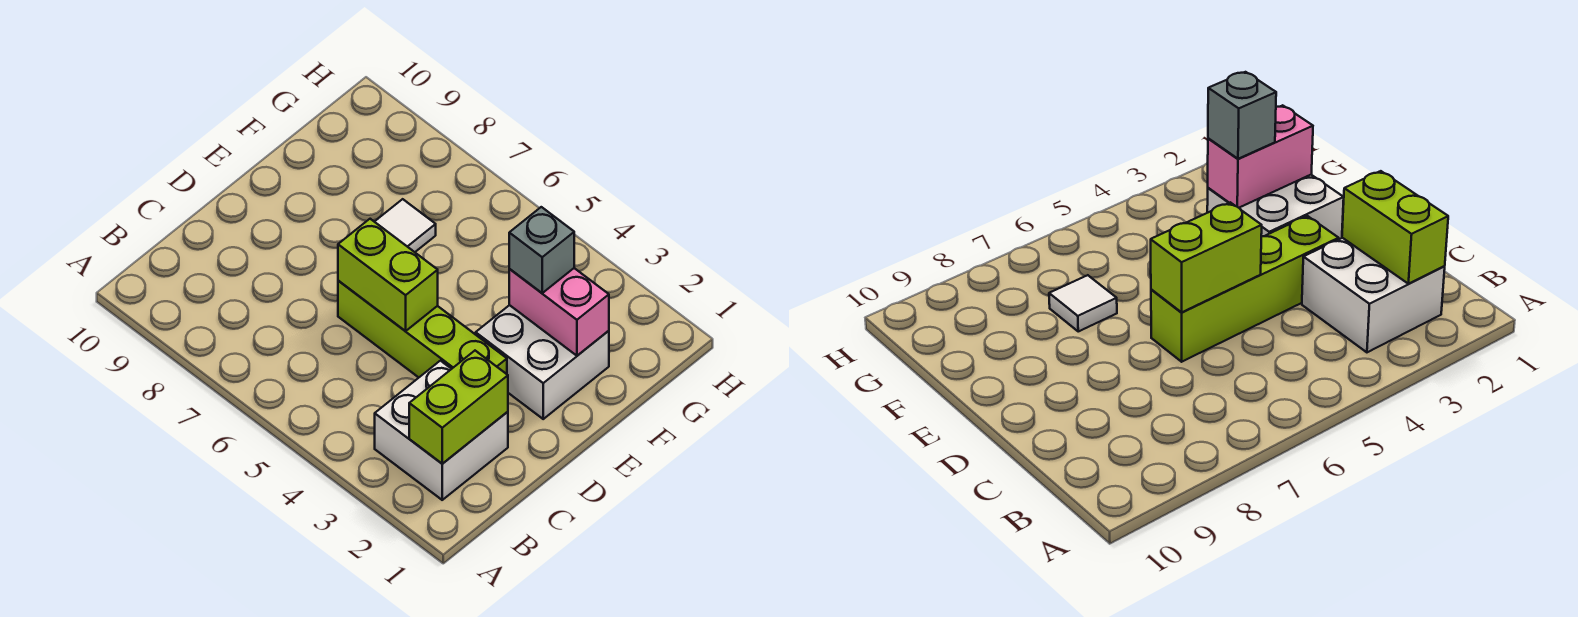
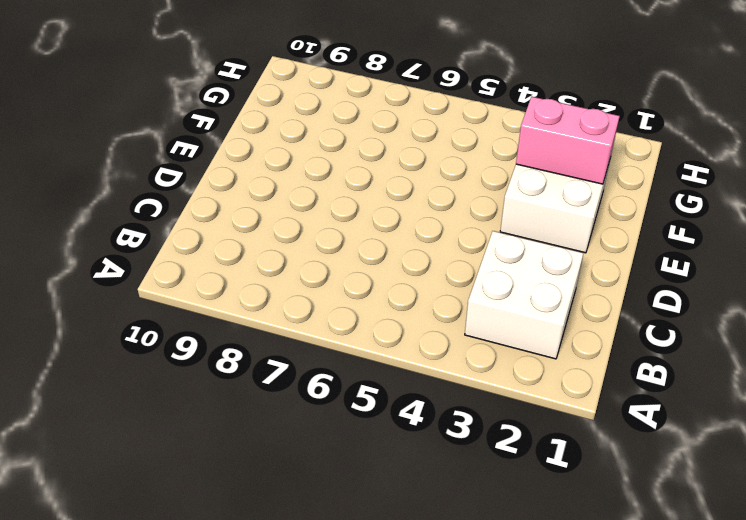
none -> lime brick D3:D6 level 1
none -> white tile F7 level 1

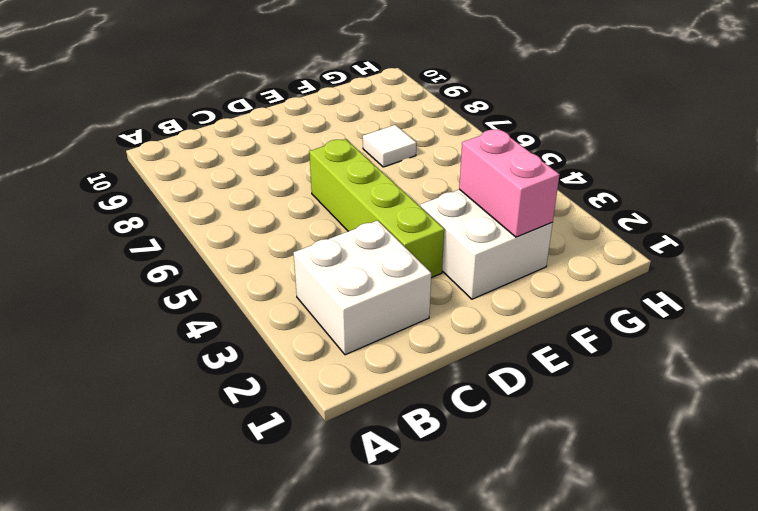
none -> lime brick B2:C2 level 2
none -> lime brick D5:D6 level 2

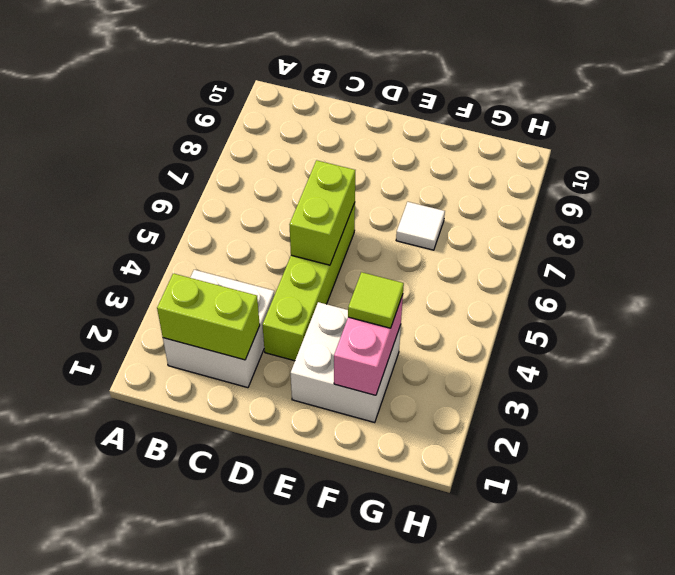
lime tile F3 level 3 -> grey brick F3 level 3

